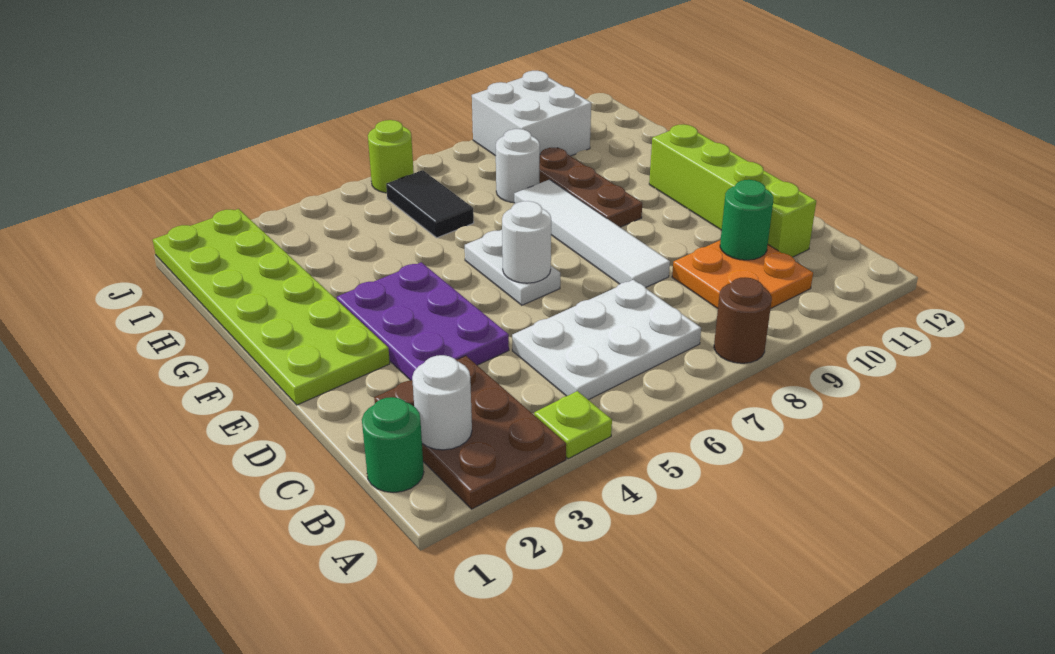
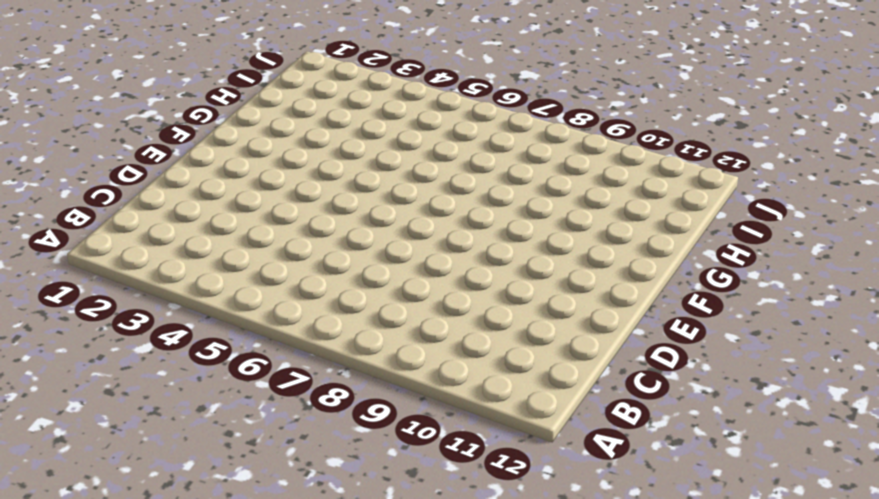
none -> brown plate A2:C3 level 1
none -> lime plate A4 level 1
none -> brown round brick A8 level 1

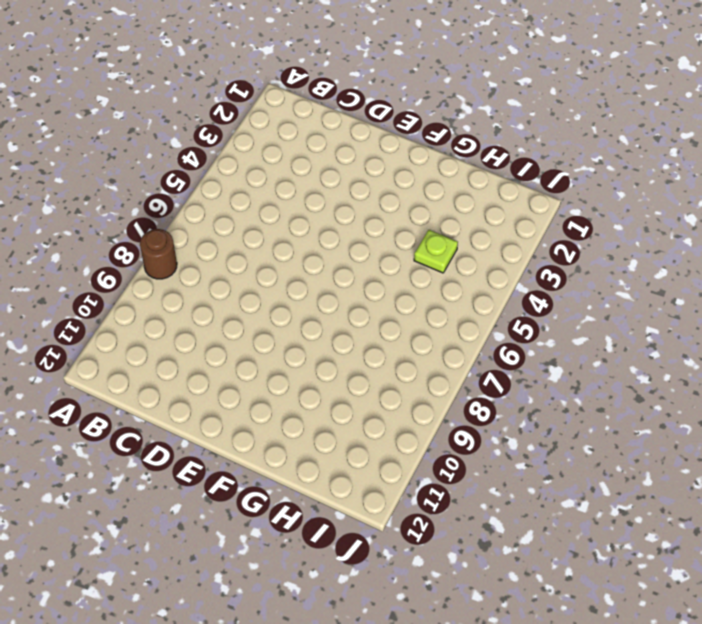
lime plate H4 level 1 -> lime plate A4 level 1
none -> brown plate A2:C3 level 1
none -> green round brick B1 level 1
none -> white plate B5:C7 level 1

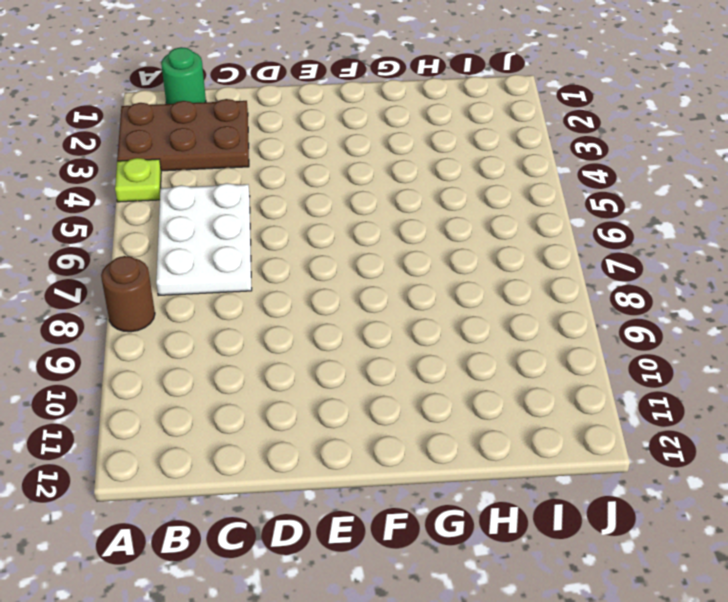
none -> orange plate B9:C10 level 1
none -> lime brick C11:F11 level 1
none -> purple plate D3:F4 level 1

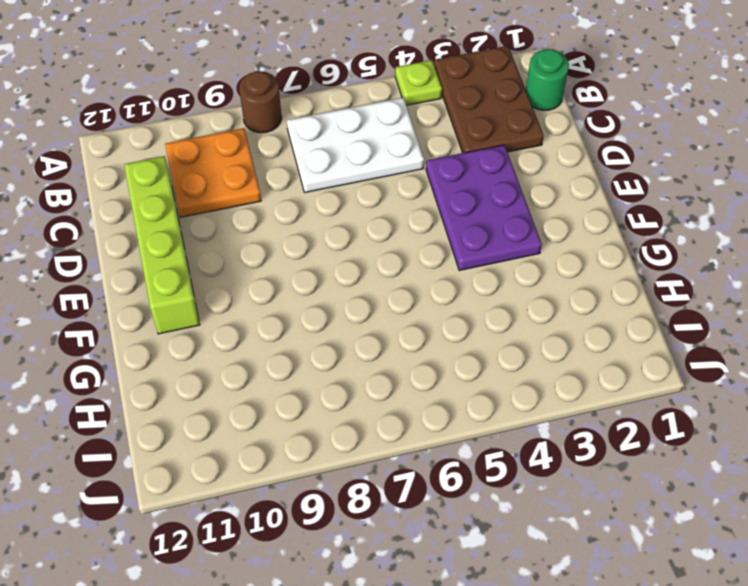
none -> white tile D8:G8 level 1
none -> lime plate E1:J2 level 1
none -> white plate E6:F6 level 1

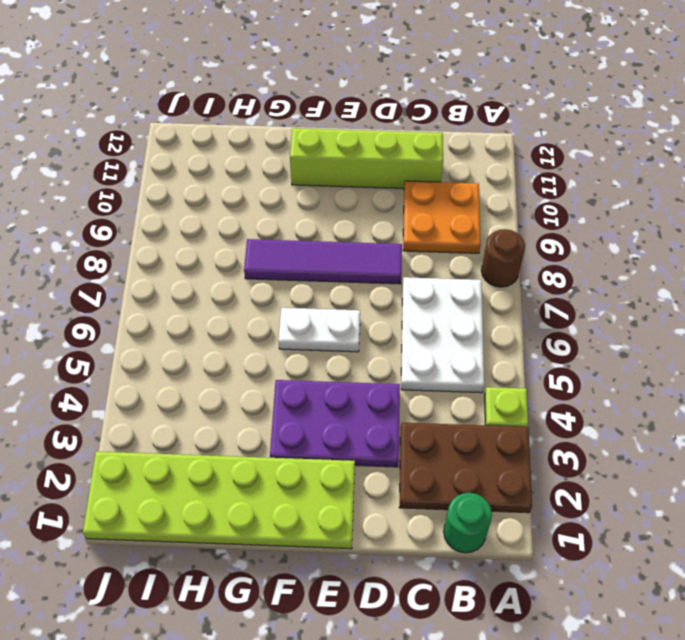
purple tile D8:G8 level 1 -> white tile D8:G8 level 1
none -> brown plate F9:H9 level 1
none -> black tile H6:I6 level 1
none -> white round brick H8 level 1

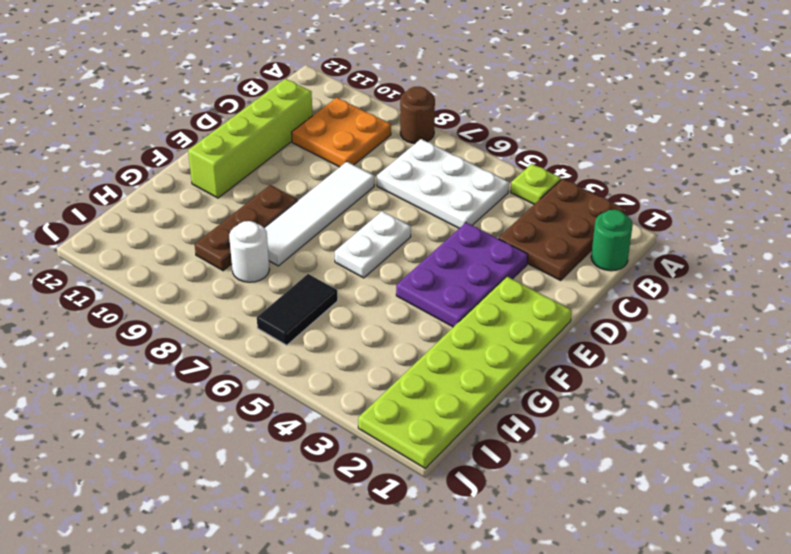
none -> white brick I9:J10 level 1
none -> lime round brick J6 level 1
none -> white round brick B2 level 2

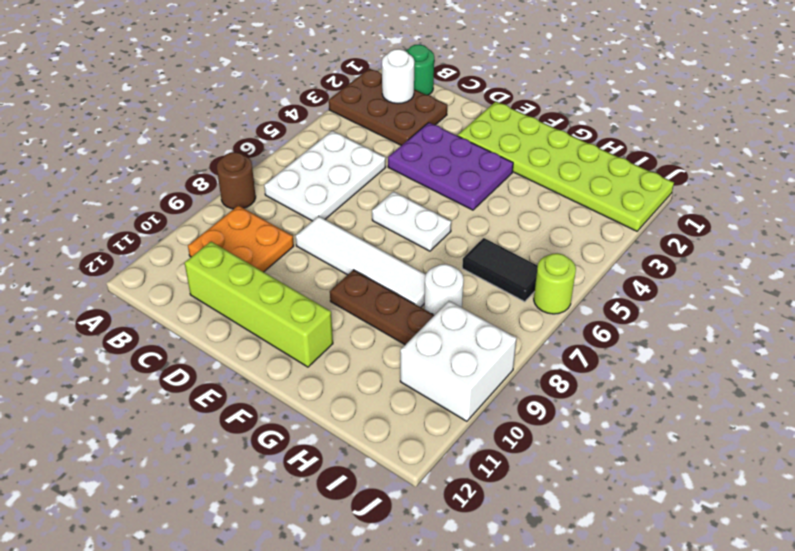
none -> lime plate A4 level 1
none -> green round brick C10 level 2
none -> white round brick E6 level 2

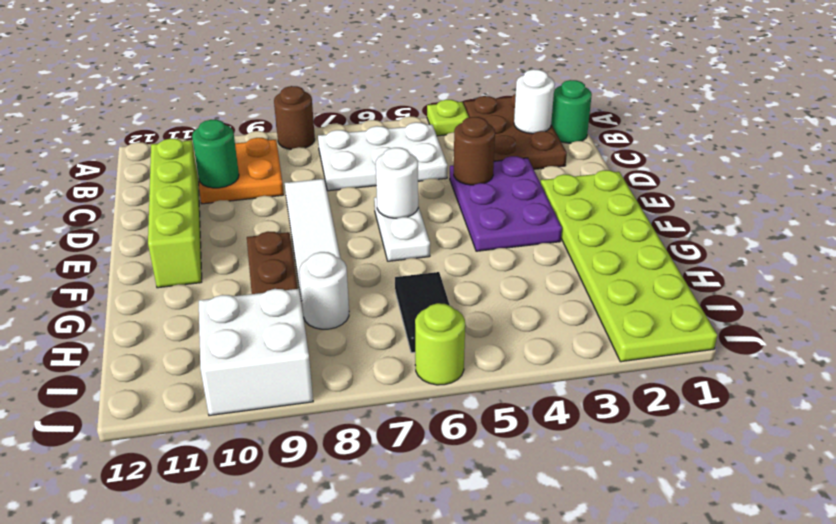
brown round brick D4 level 2 -> none

